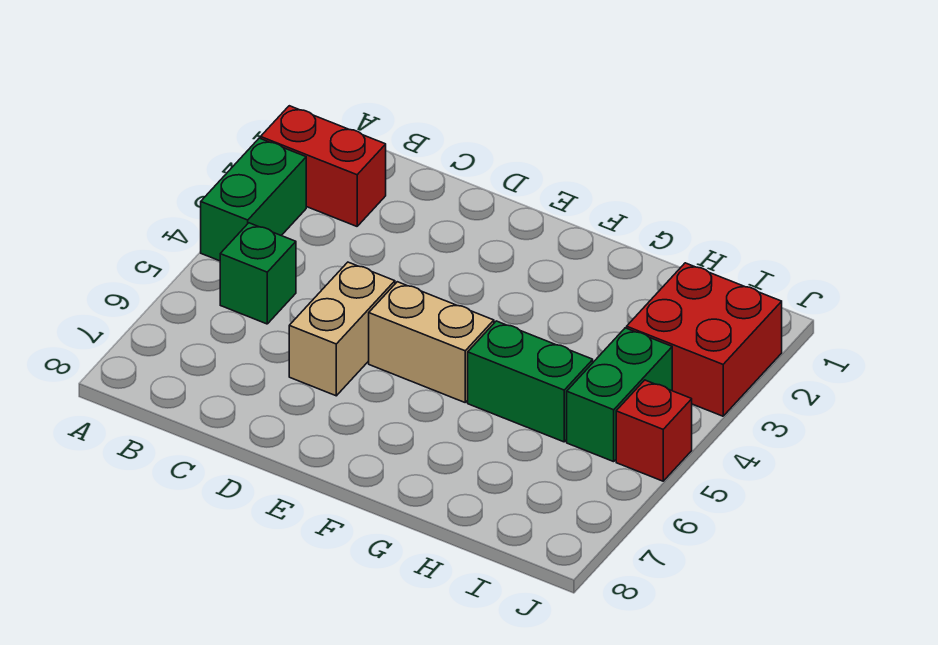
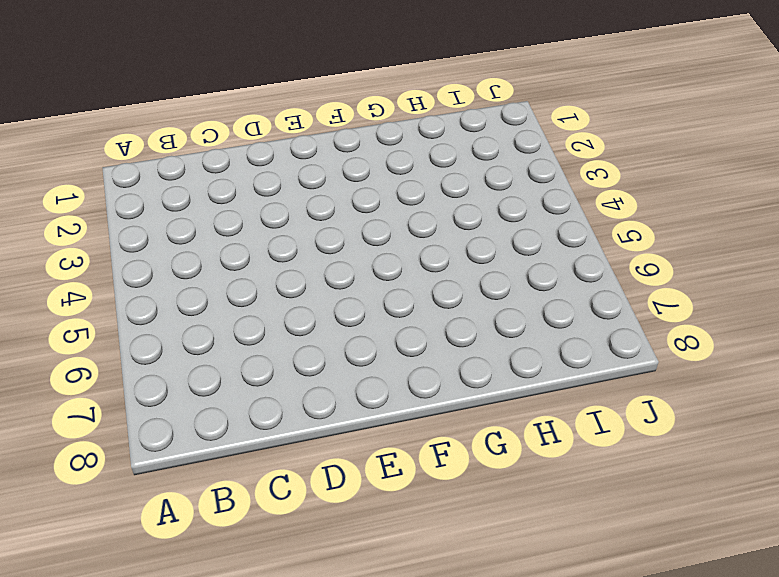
none -> red brick A2:B2 level 1
none -> green brick A3:A4 level 1

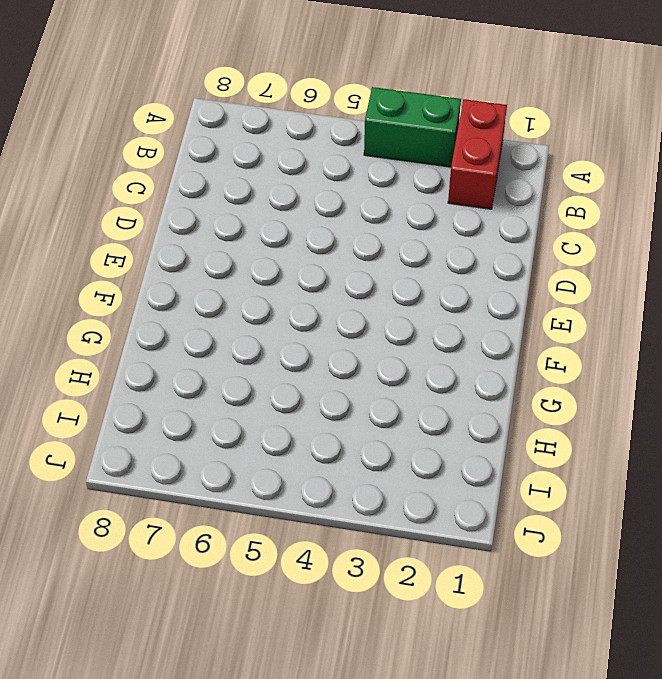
none -> green brick B5 level 1
none -> tan brick D5:D6 level 1

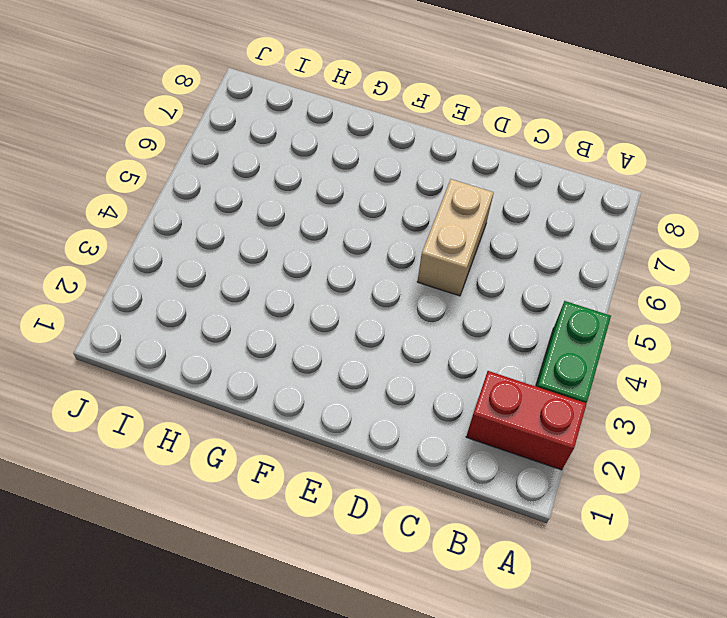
none -> green brick B5 level 1
none -> tan brick E5:F5 level 1

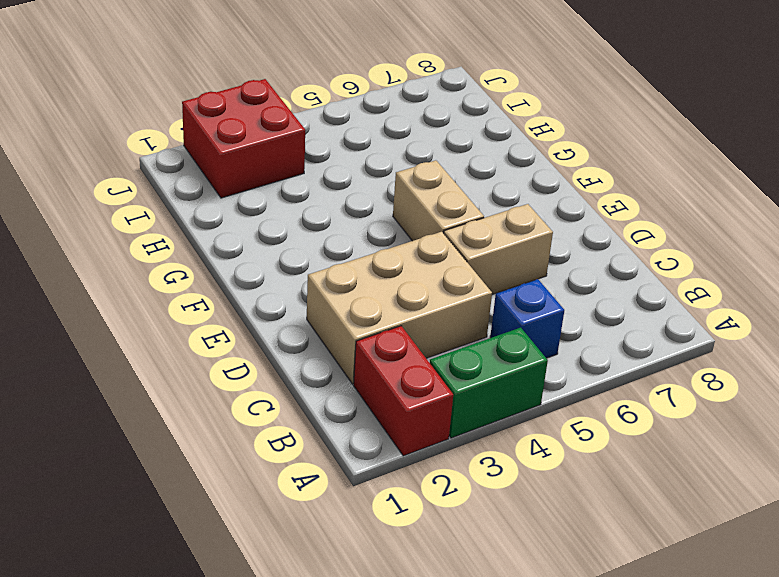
blue brick B5 level 1 -> green brick B5 level 1
tan brick C2:D4 level 1 -> none
none -> green brick G5:H5 level 1
none -> green brick I4:I5 level 1

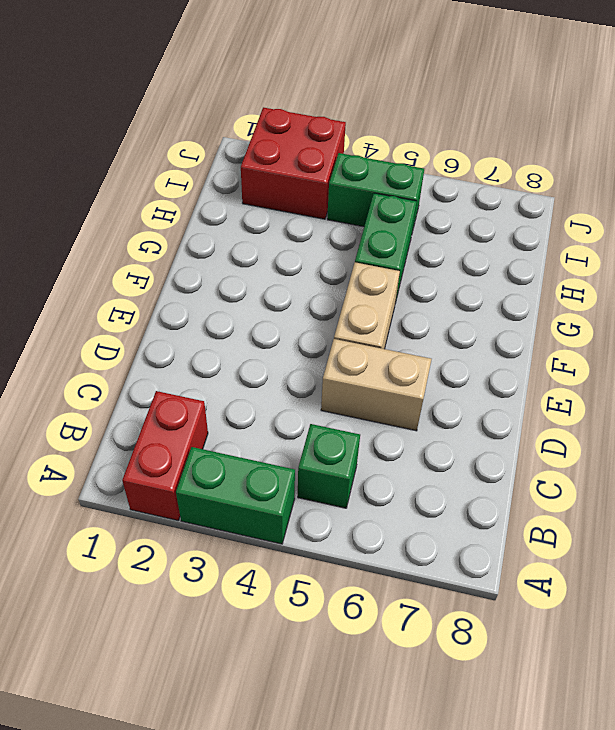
none -> red brick J5 level 1

